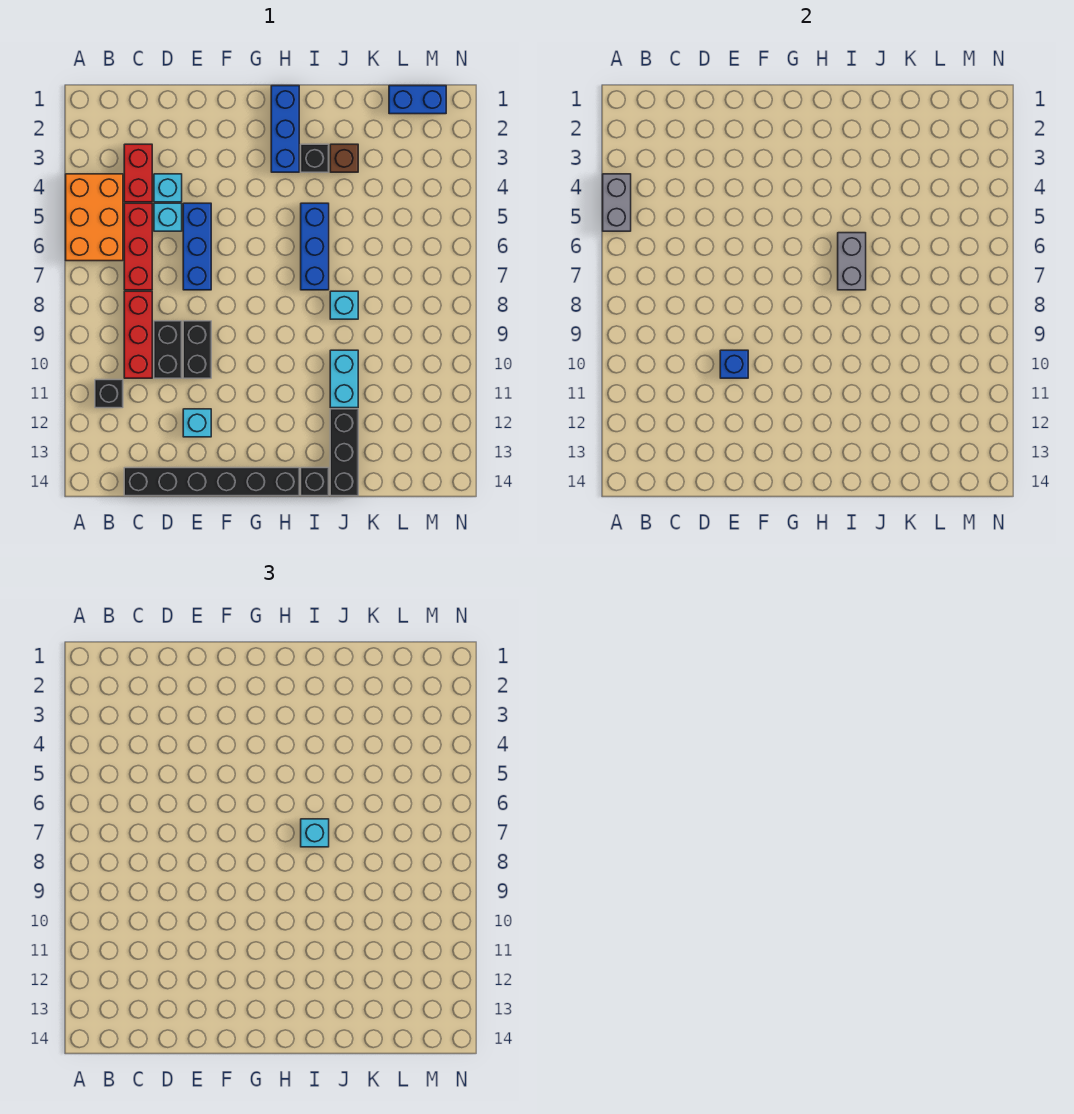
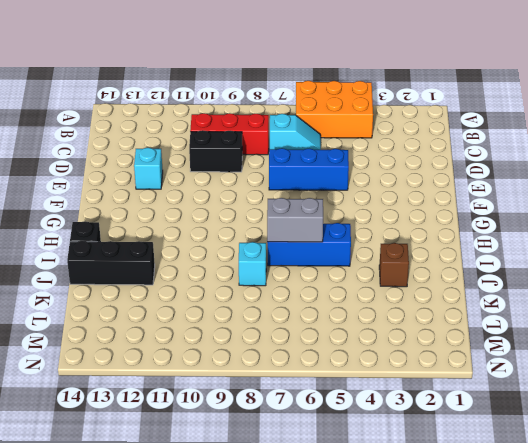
cyan slope C6:C7 level 1 top 7 -> red brick C5:C7 level 1
none -> black brick B11 level 1
none -> red brick C3:C4 level 1
none -> black brick C14:H14 level 1

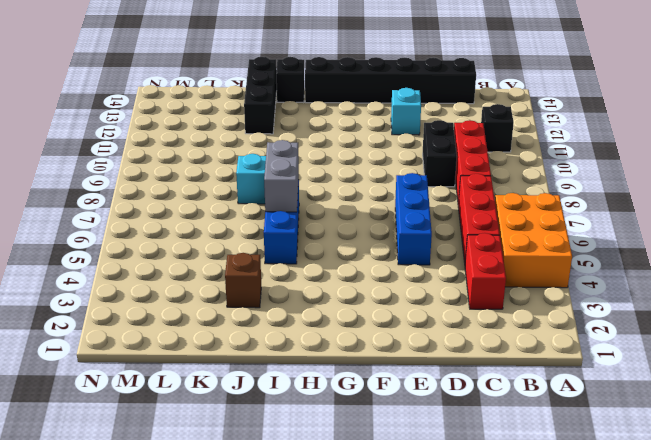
none -> cyan brick D4 level 1
none -> cyan brick D5 level 1
none -> black brick E9:E10 level 1

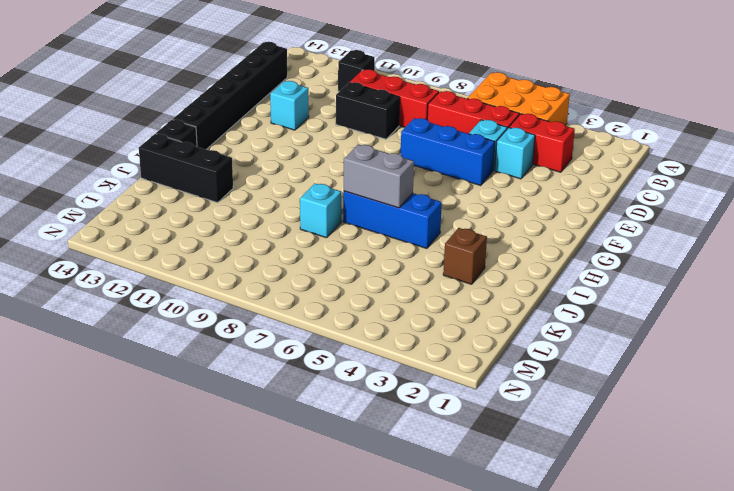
none -> black brick E9:E10 level 1
none -> blue brick H1:H3 level 1
none -> black brick I3 level 1

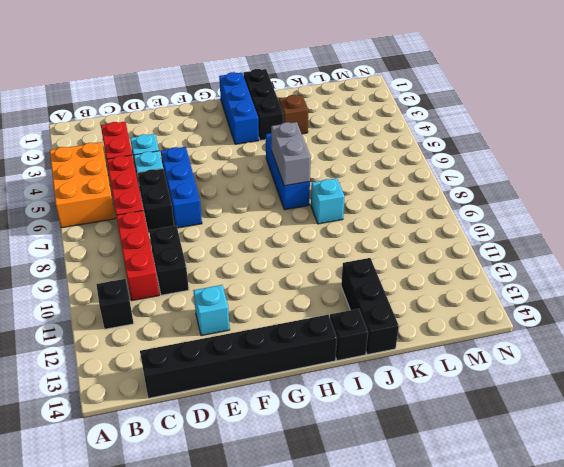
black brick D6:D7 level 1 -> black brick E9:E10 level 1
black brick I1:I3 level 1 -> black brick I3 level 1
none -> cyan brick J10:J11 level 1
none -> blue brick L1:M1 level 1
none -> grey brick A4:A5 level 2

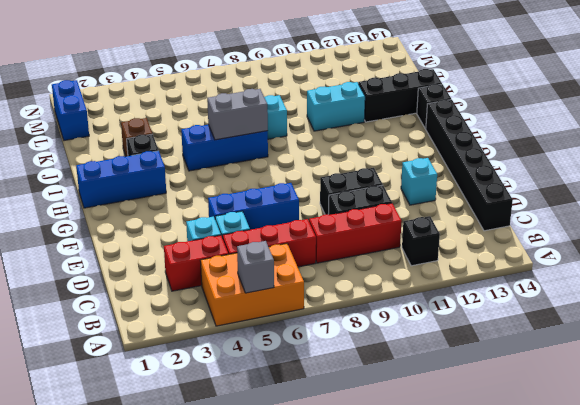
grey brick A5 level 2 -> grey brick A4:A5 level 2
none -> blue brick E10 level 2
none -> cyan brick I7 level 3

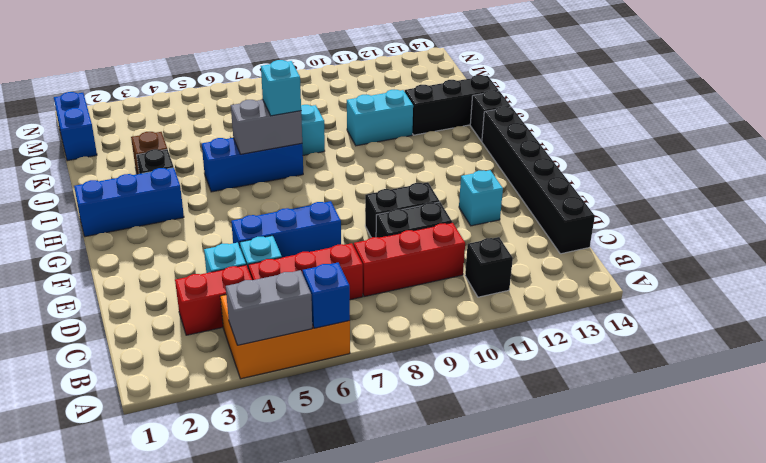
blue brick A6 level 2 -> blue brick E10 level 2

